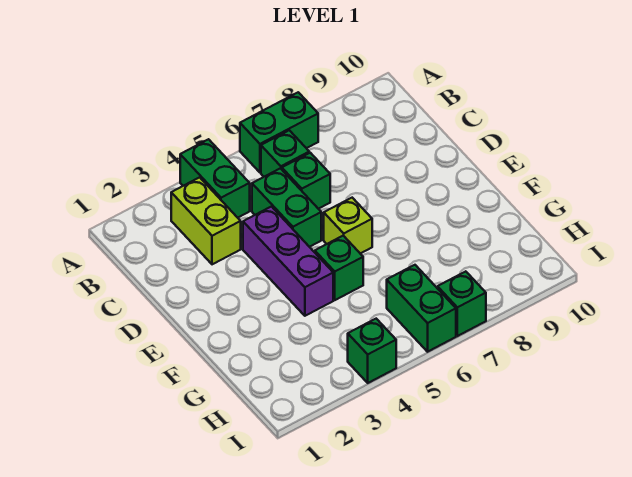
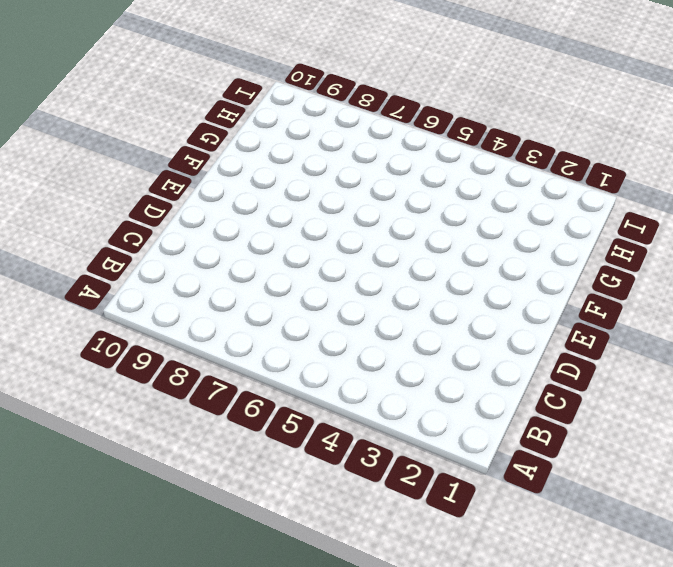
none -> green brick A4:B4 level 1
none -> green brick A6:A7 level 1
none -> lime brick B3:C3 level 1

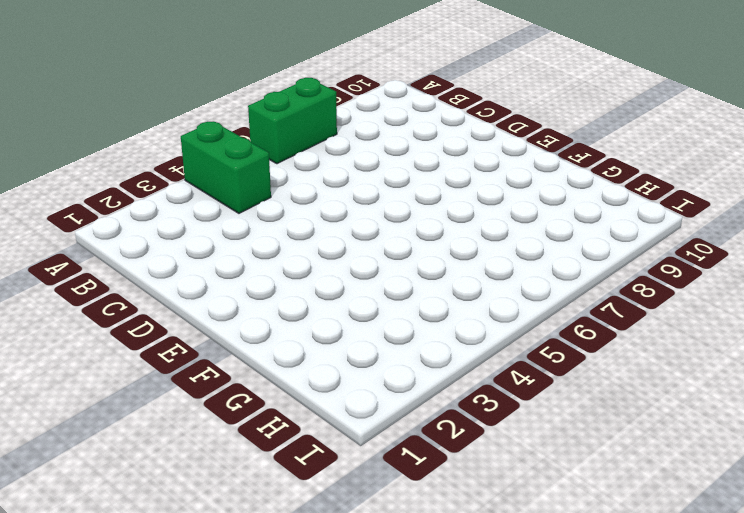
none -> lime brick B3:C3 level 1
none -> green brick B6 level 1
none -> green brick C5:D5 level 1

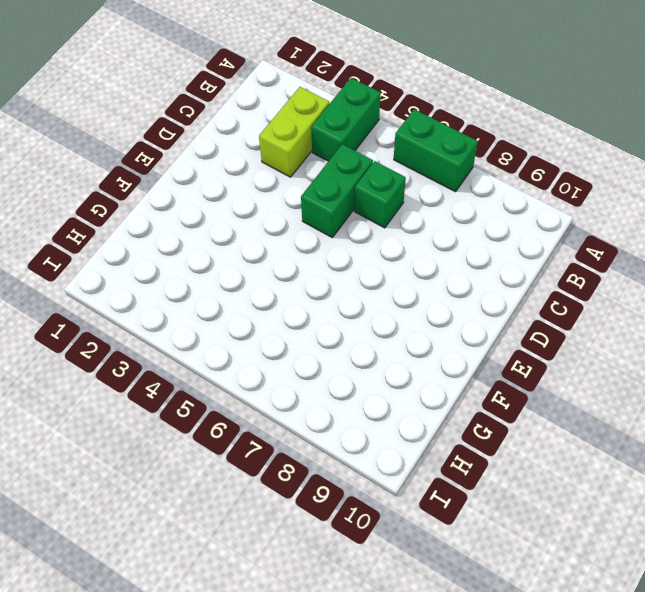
none -> green brick B6 level 1
none -> purple brick D4:F4 level 1
none -> lime brick E6 level 1

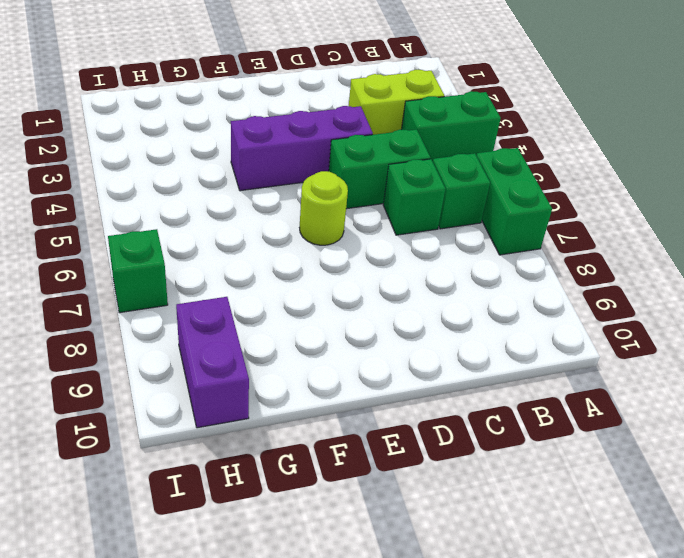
lime round brick E6 level 1 -> lime brick E6 level 1
purple brick H9:H10 level 1 -> none
none -> green brick F5 level 1
none -> green brick H6:I6 level 1
none -> green brick I4 level 1

